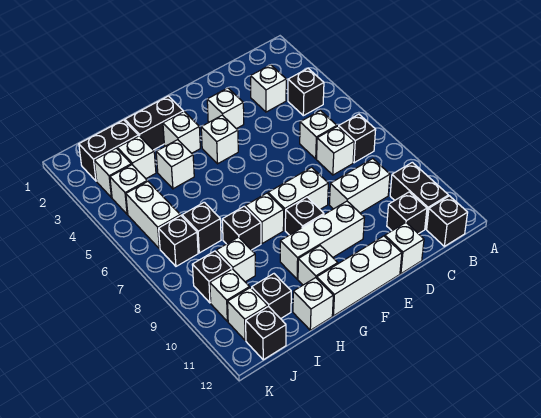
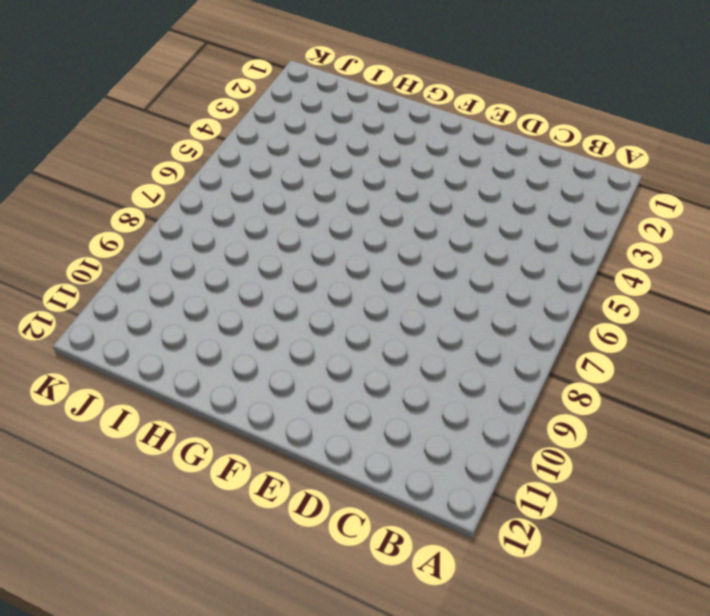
none -> black brick B4 level 1
none -> black brick B7 level 1
none -> black brick B10:B11 level 1
none -> black brick B12 level 1

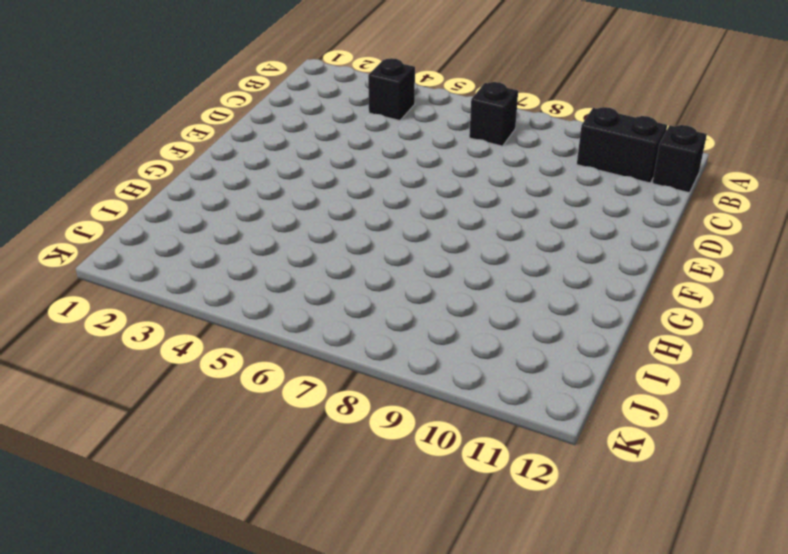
none -> white brick C3 level 1
none -> white brick C6 level 1
none -> white brick C7 level 1
none -> white brick C9:D9 level 1

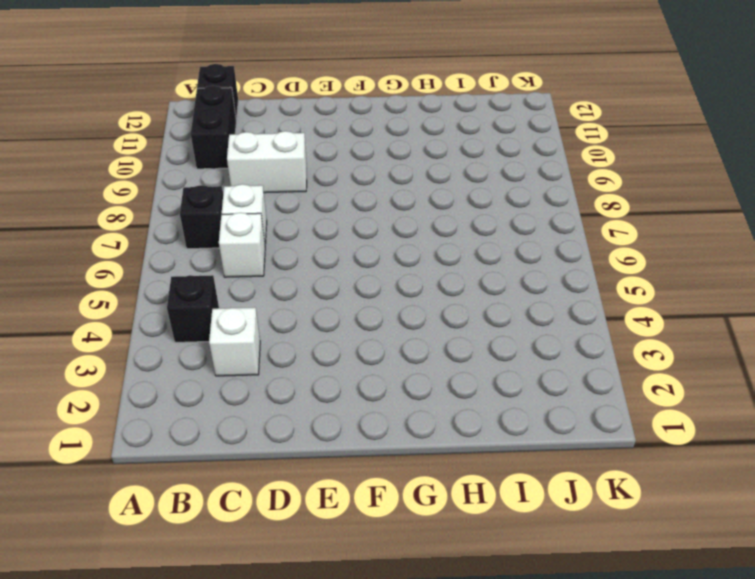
none -> black brick C11 level 1
none -> white brick D12 level 1
none -> white brick E3 level 1
none -> white brick E8:F8 level 1

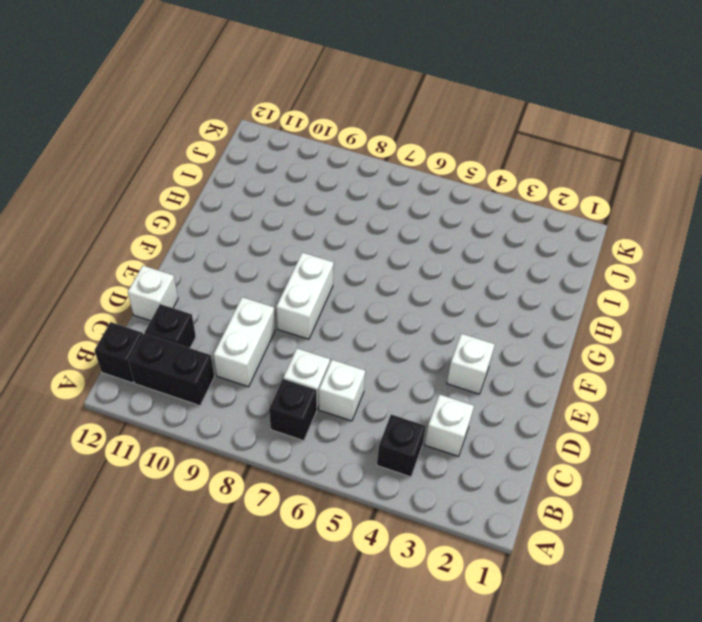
none -> white brick E10:G10 level 1
none -> white brick E12:G12 level 1
none -> white brick F4 level 1
none -> black brick F9 level 1

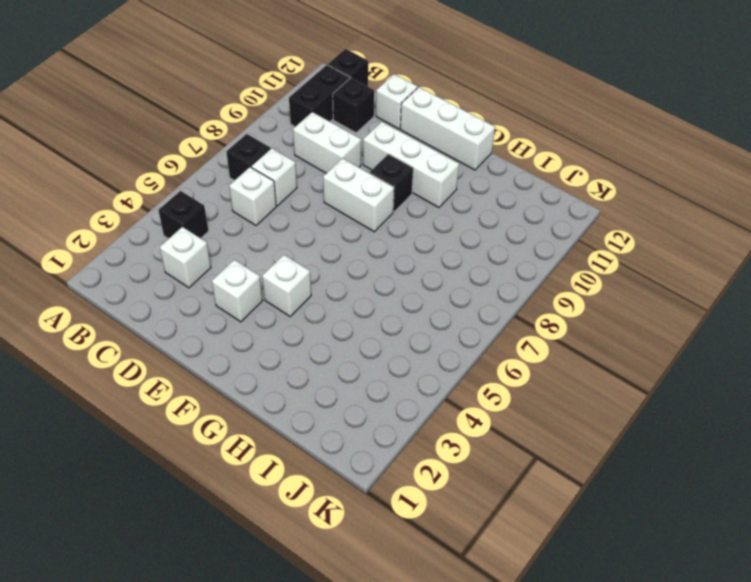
none -> black brick G2:H2 level 1
none -> white brick G3 level 1
none -> white brick G8 level 1
none -> white brick G11 level 1

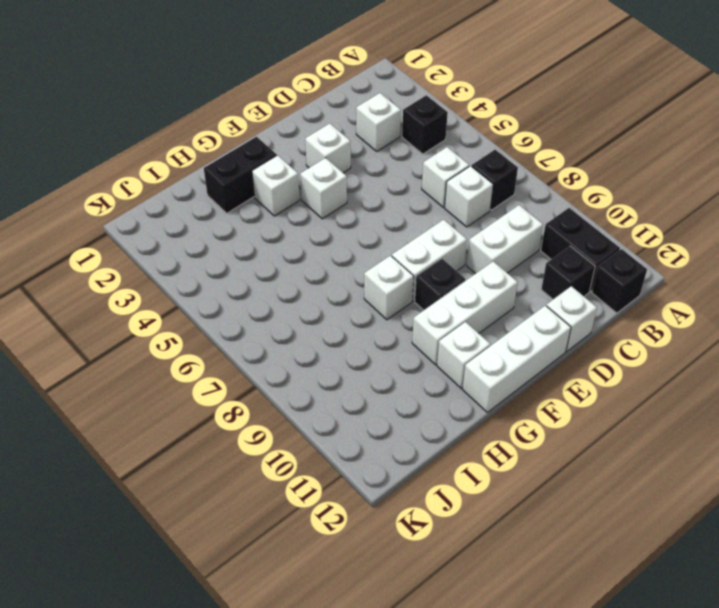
none -> white brick H4 level 1
none -> black brick H8 level 1
none -> white brick H12 level 1
none -> black brick I2:J2 level 1

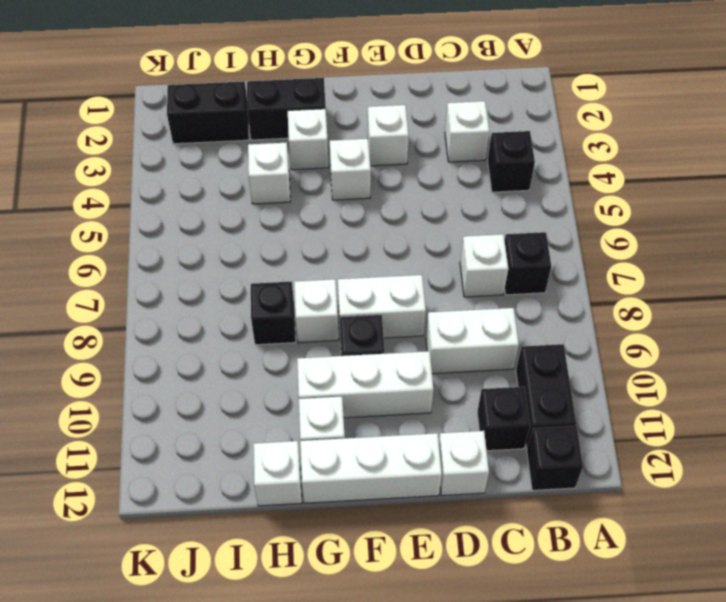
none -> white brick C6 level 1
none -> white brick I3 level 1
none -> black brick I7 level 1
none -> white brick I9 level 1

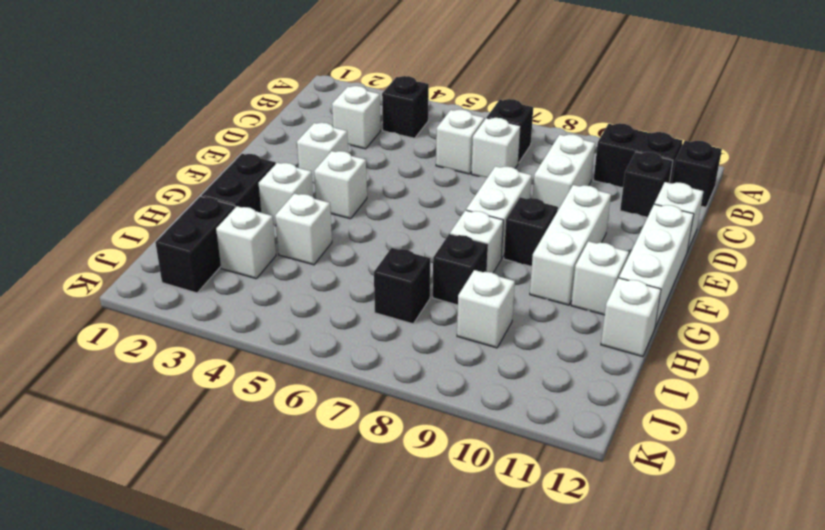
none -> black brick I11 level 1
none -> white brick J3 level 1
none -> white brick J4 level 1
none -> white brick J5:J6 level 1

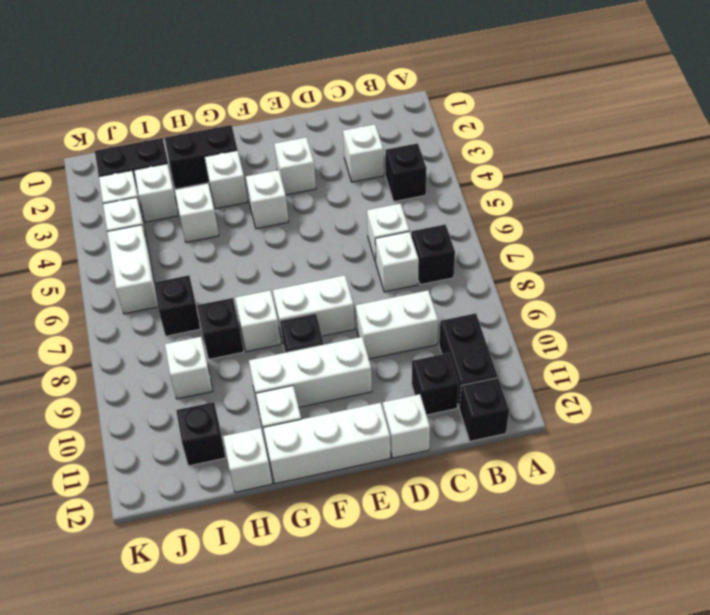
none -> black brick J7 level 1
none -> black brick J9 level 1
none -> white brick J10 level 1
none -> white brick J11 level 1

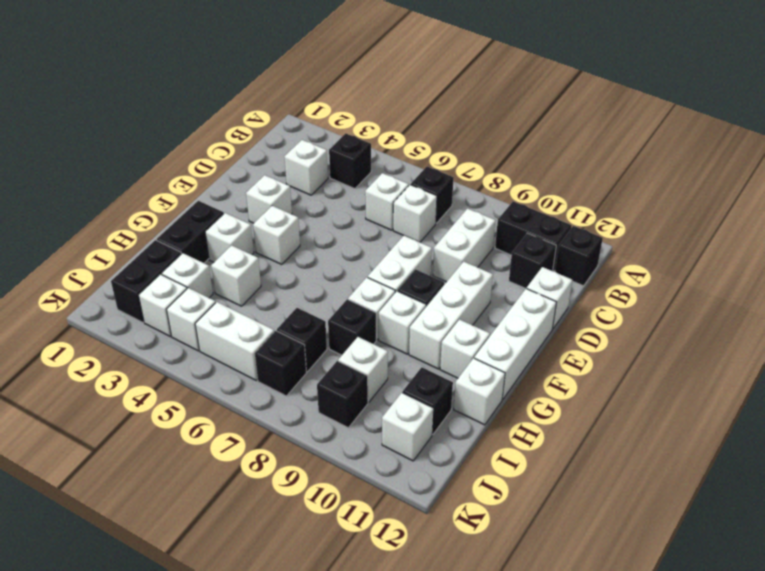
white brick G9 level 1 -> white brick J10 level 1
none -> black brick J12 level 1

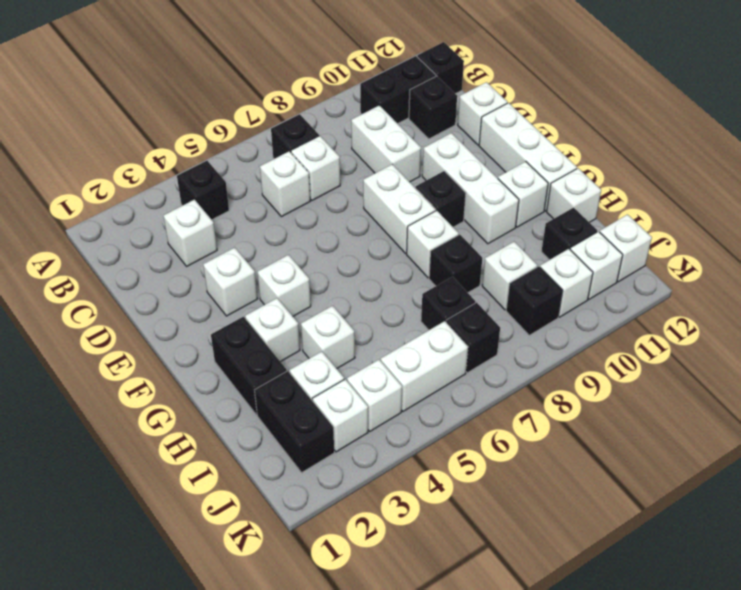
white brick J12 level 1 -> black brick J12 level 1

